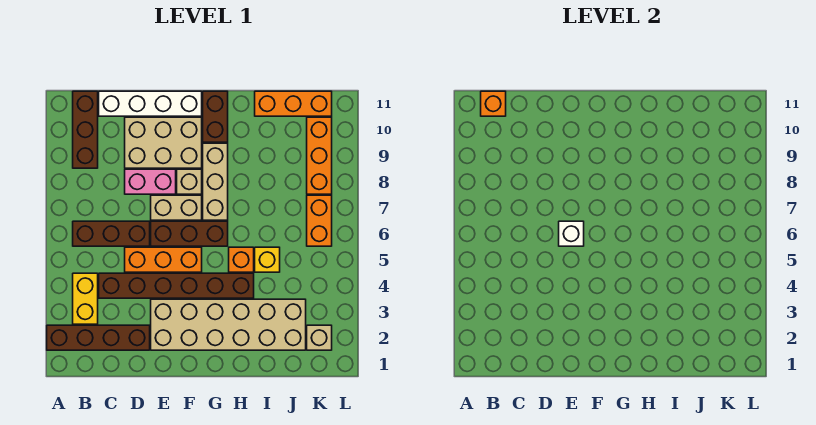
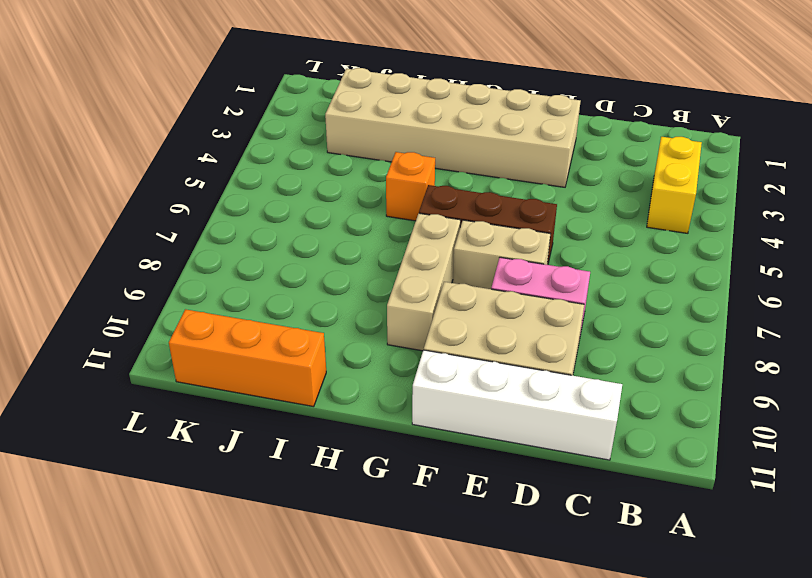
none -> brown brick A2:D2 level 1
none -> brown brick B6:D6 level 1
none -> brown brick B9:B11 level 1

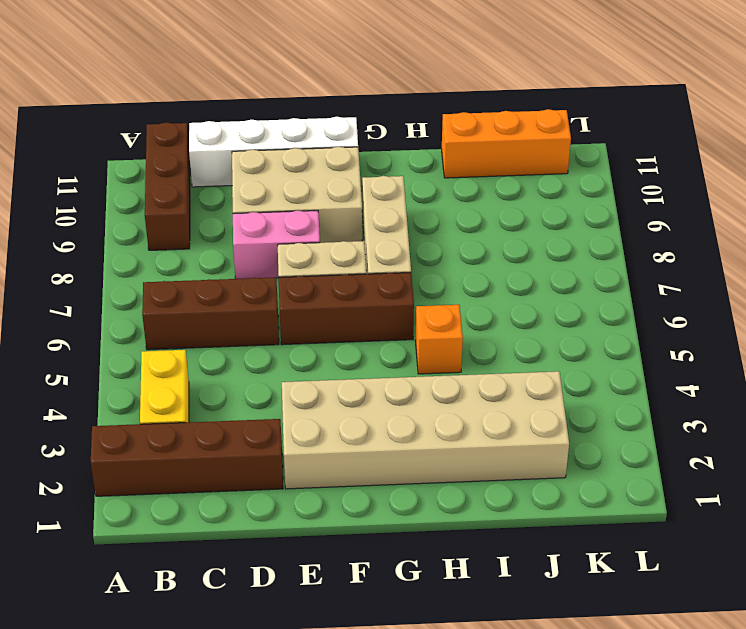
none -> brown brick C4:H4 level 1
none -> orange brick D5:F5 level 1
none -> tan brick F8 level 1

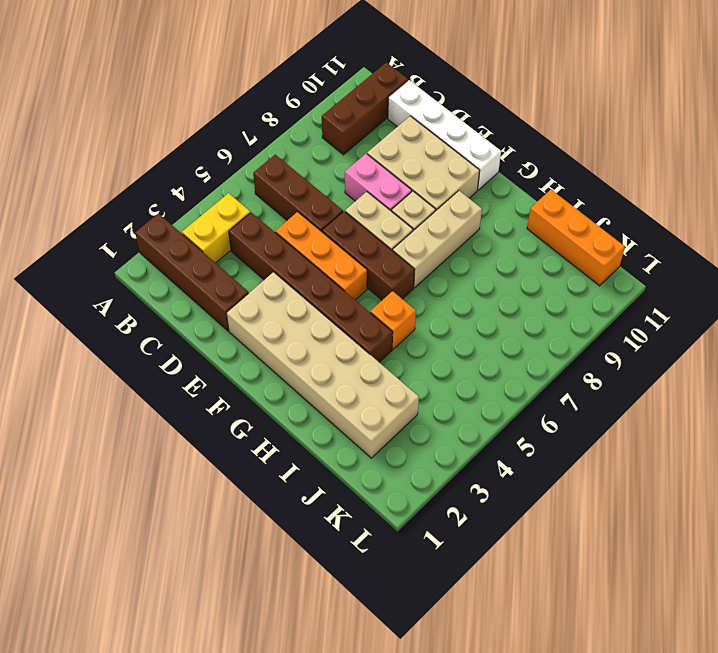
none -> brown brick G10:G11 level 1
none -> yellow brick I5 level 1
none -> tan brick K2 level 1

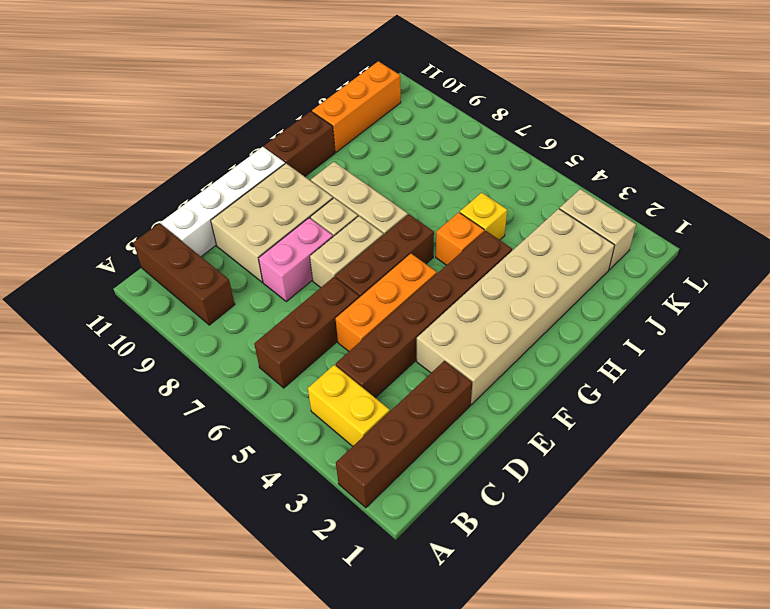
brown brick G11:H11 level 1 -> brown brick G10:G11 level 1
tan brick K2:K3 level 1 -> tan brick K2 level 1
none -> orange brick K6:K7 level 1
none -> orange brick K8:K10 level 1
none -> orange brick B11 level 2

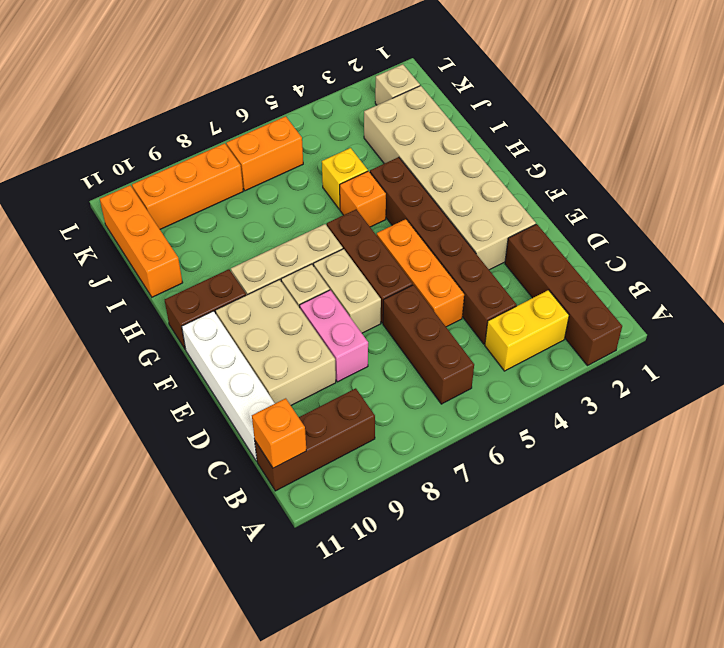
none -> white brick E6 level 2

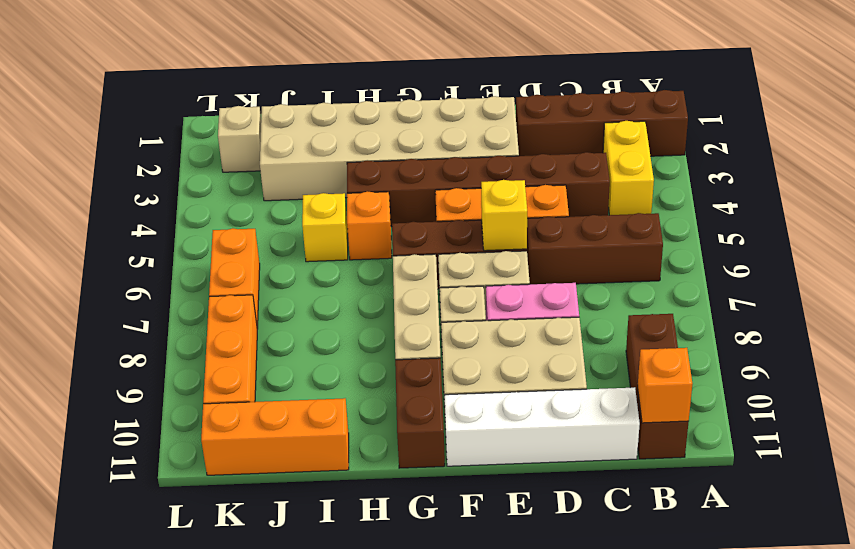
yellow brick E6 level 2 -> white brick E6 level 2

